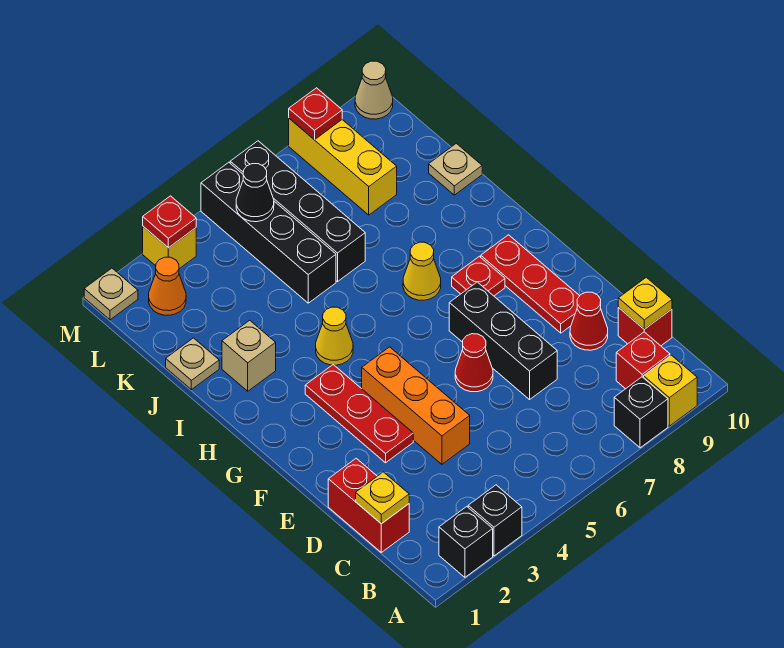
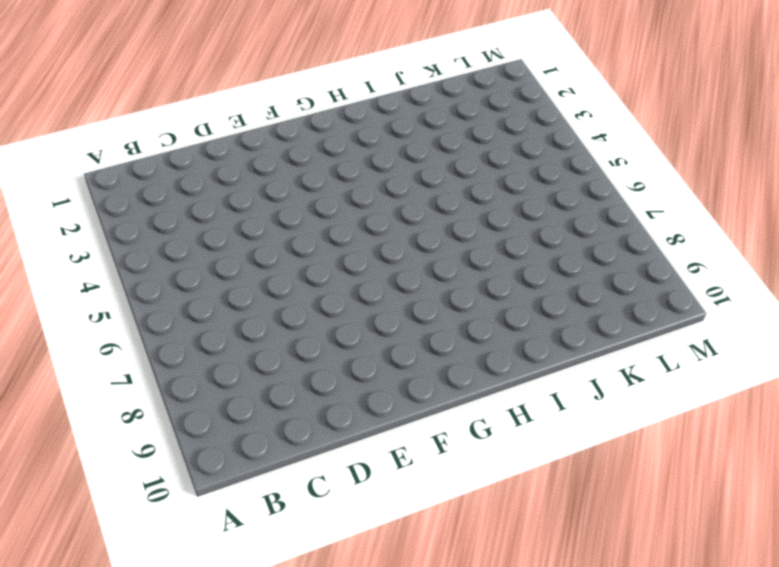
none -> black brick A2 level 1
none -> black brick A3 level 1
none -> black brick A8 level 1
none -> yellow brick A9 level 1

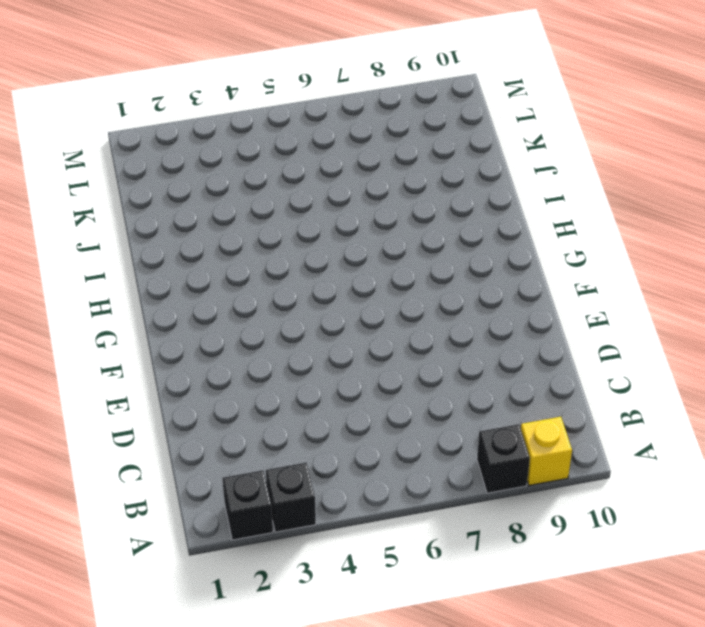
none -> red brick B9 level 1
none -> red brick C1:D1 level 1
none -> red brick C10 level 1
none -> orange brick D4:F4 level 1

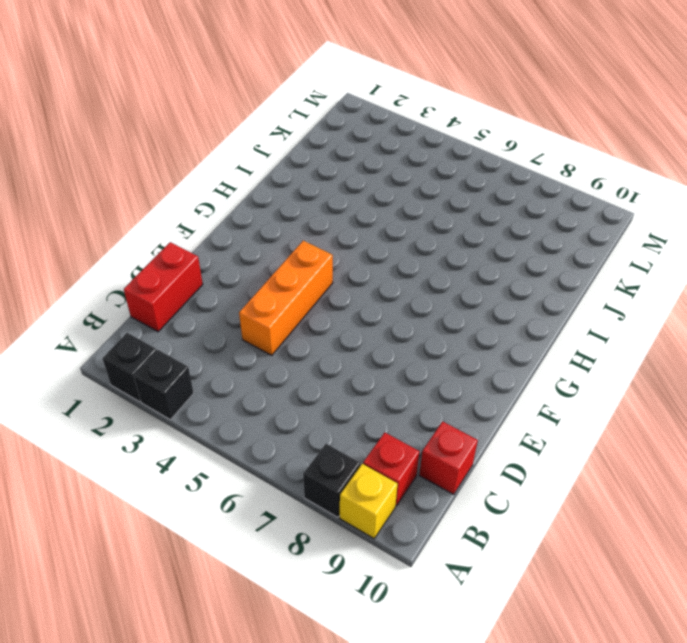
none -> black brick D7:F7 level 1
none -> red cone D9 level 1
none -> red plate E3:G3 level 1
none -> red cone E6 level 1

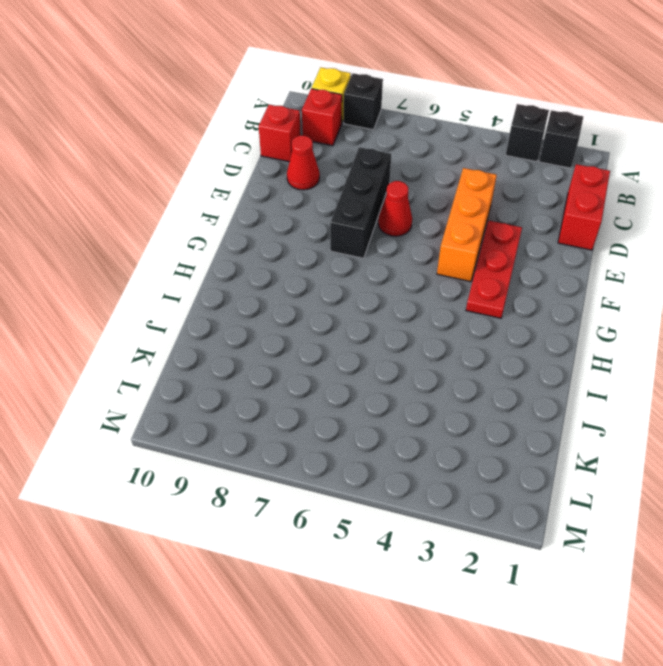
none -> red plate E9:G9 level 1
none -> red plate G8 level 1
none -> yellow cone H4 level 1
none -> yellow cone H7 level 1

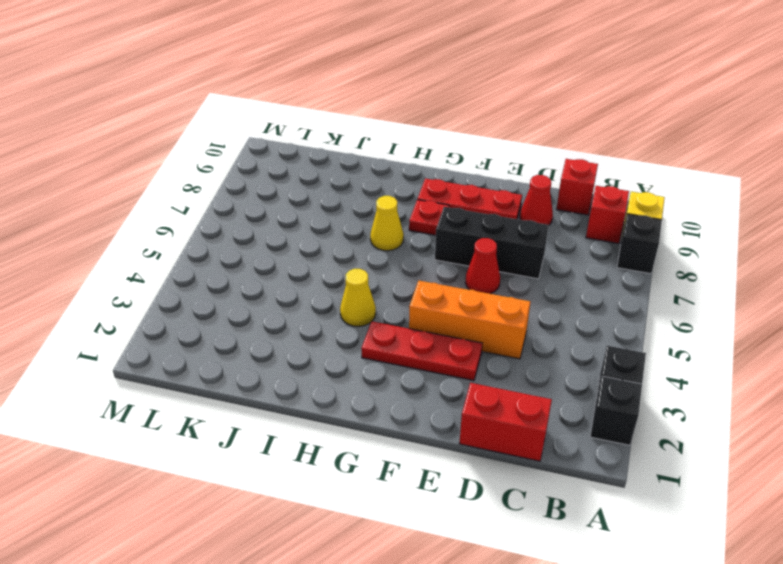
none -> tan brick I2 level 1
none -> tan plate J1 level 1
none -> black brick J5:M5 level 1
none -> black brick J6:M6 level 1

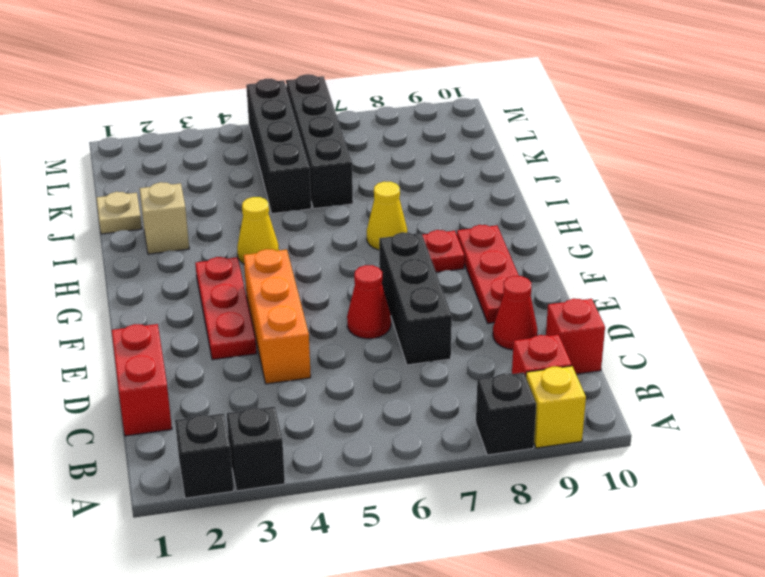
none -> tan plate J10 level 1
none -> yellow brick K8:M8 level 1
none -> orange cone L2 level 1
none -> tan plate M1 level 1

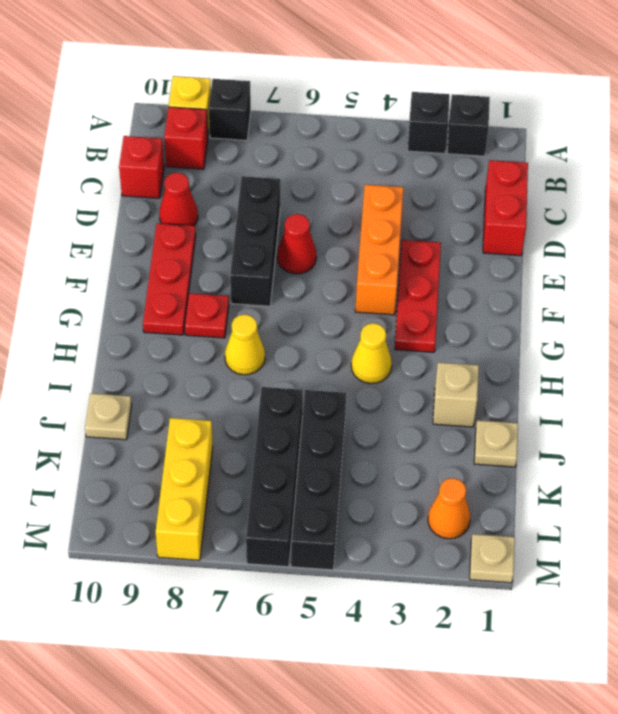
none -> yellow brick M3 level 1
none -> tan cone M10 level 1
none -> yellow plate C1 level 2
none -> yellow plate C10 level 2

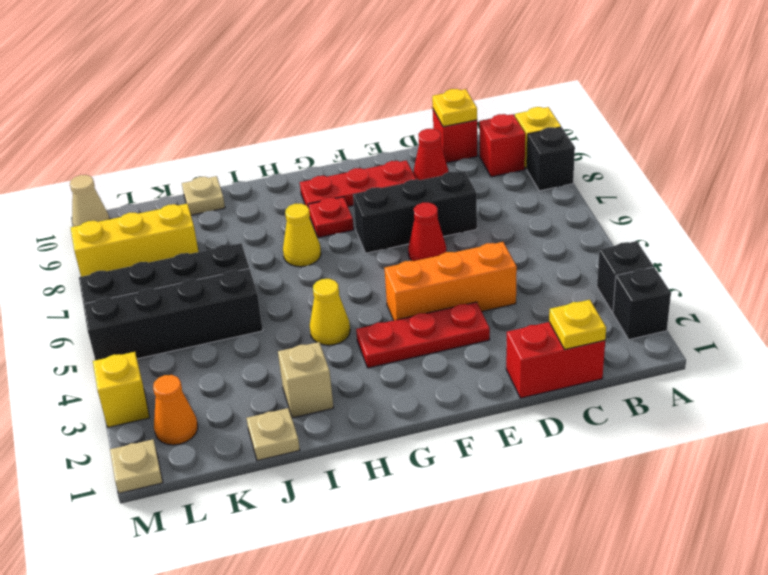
none -> black cone L5 level 2
none -> red plate M3 level 2
none -> red plate M8 level 2

